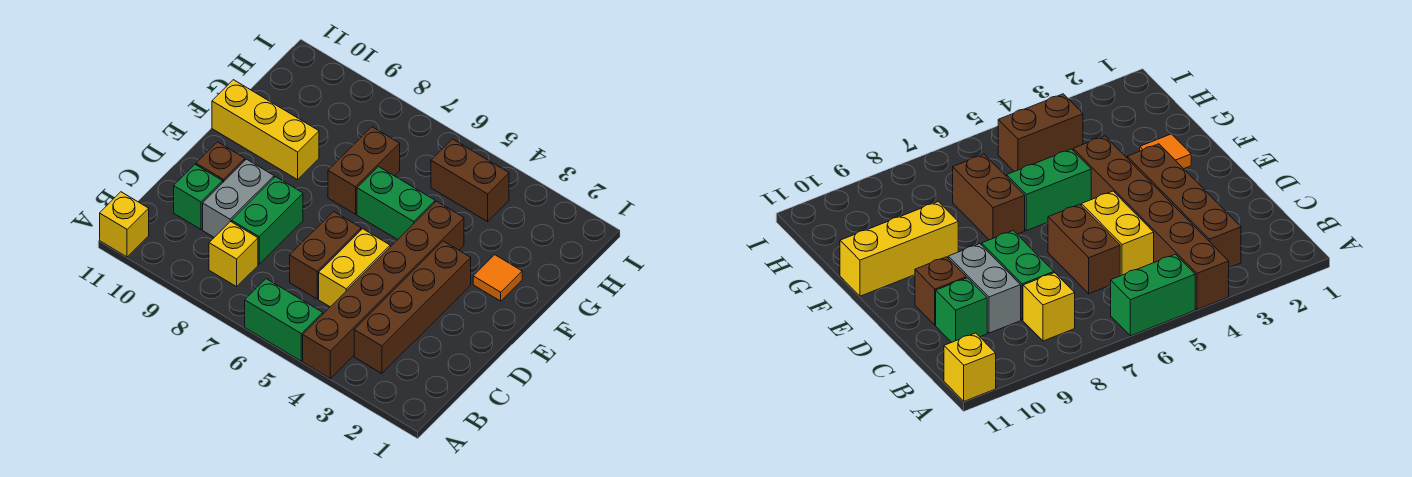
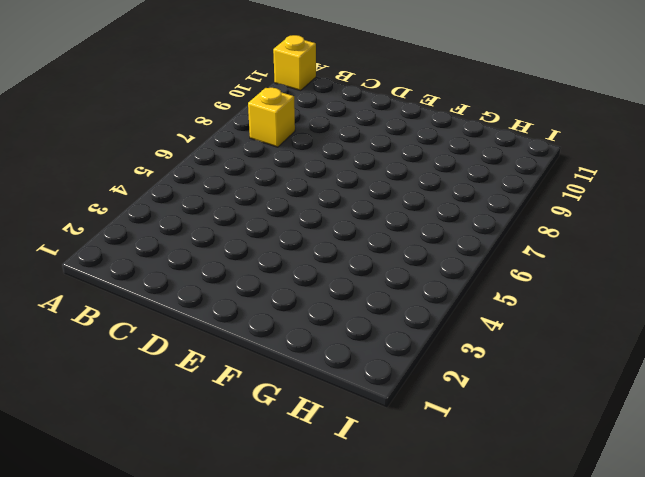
none -> brown brick A4:F4 level 1
none -> green brick A5:A6 level 1
none -> brown brick B3:E3 level 1

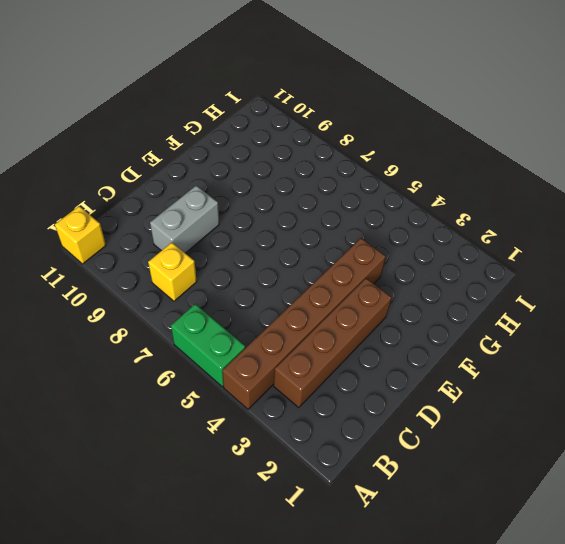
none -> yellow brick C5:D5 level 1
none -> brown brick C6:D6 level 1
none -> green brick C8:D8 level 1

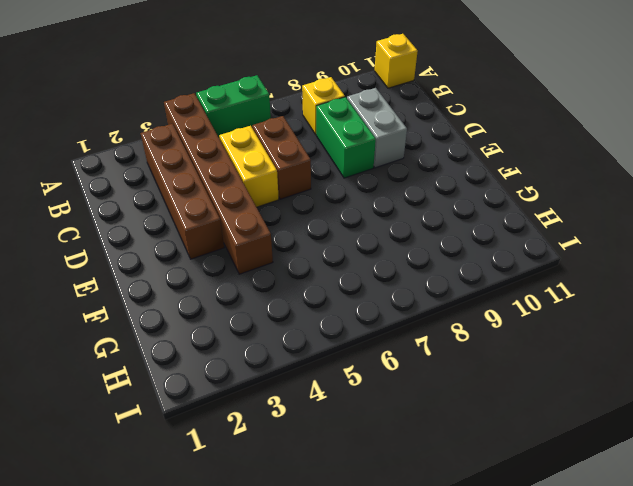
none -> green brick C10 level 1
none -> brown brick D10 level 1
none -> orange tile F2 level 1

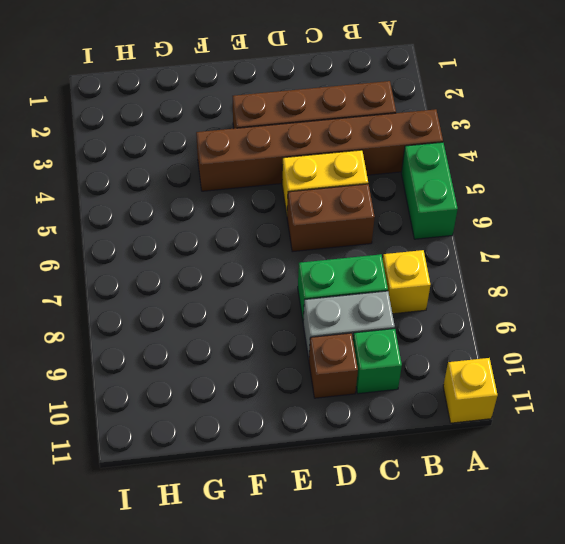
none -> orange tile F2 level 1
none -> green brick F5:F6 level 1
none -> brown brick F7:G7 level 1

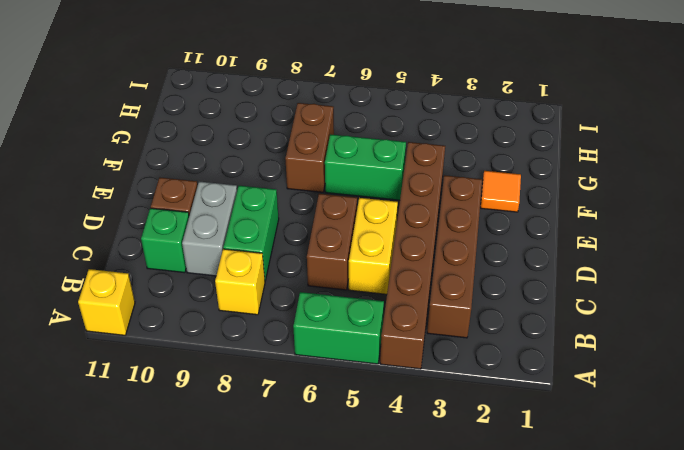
none -> yellow brick F9:F11 level 1
none -> brown brick H4:H5 level 1

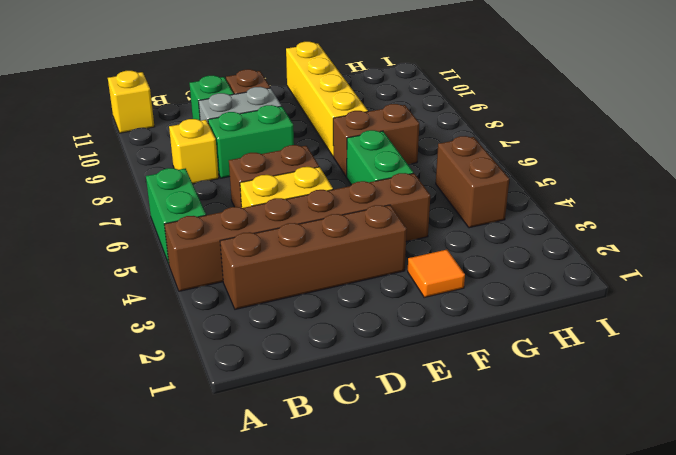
yellow brick F8:F11 level 1 -> yellow brick F9:F11 level 1

